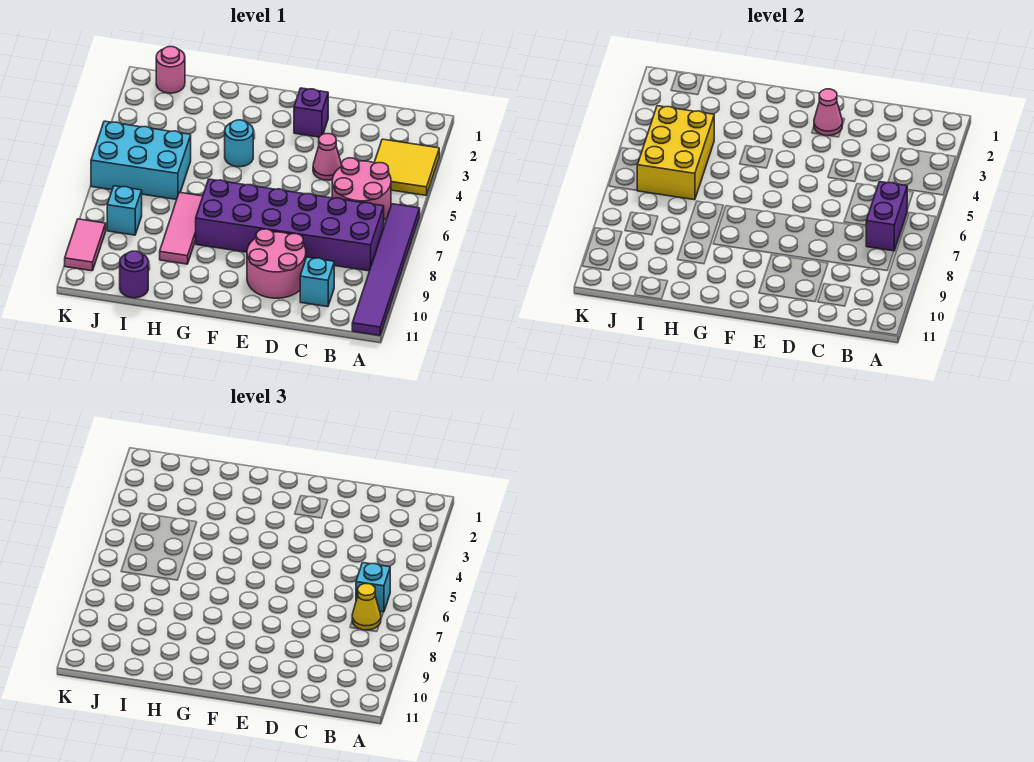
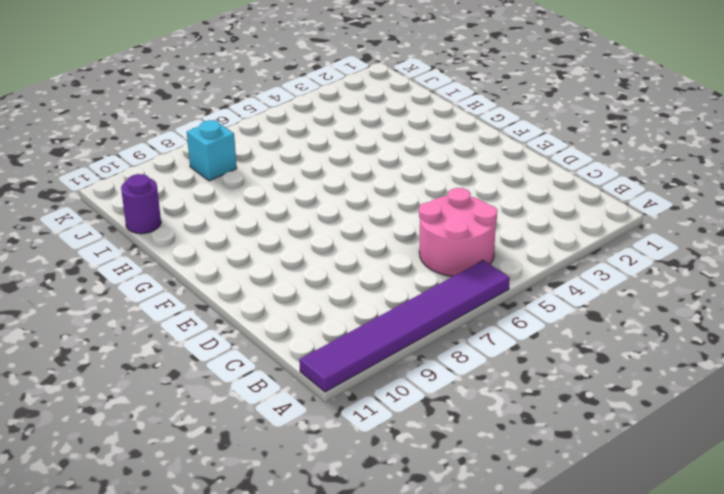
none -> yellow tile A3:B4 level 1
none -> purple brick B7:G8 level 1
none -> cyan brick C10 level 1

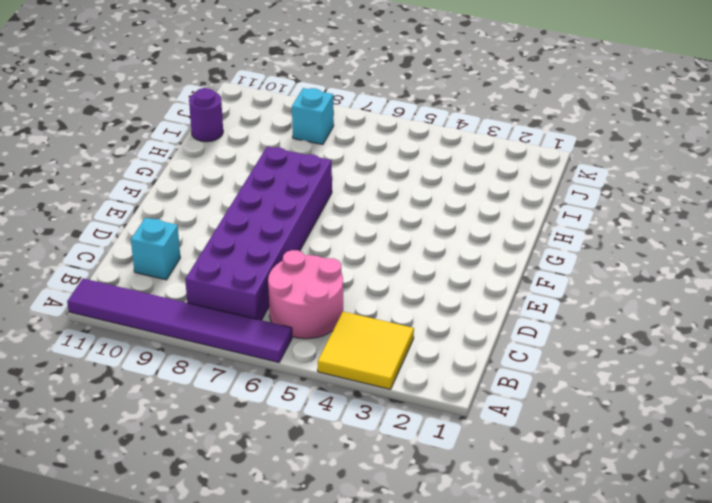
none -> pink cone D4 level 1
none -> pink round brick D9:E10 level 1
none -> purple brick E2 level 1

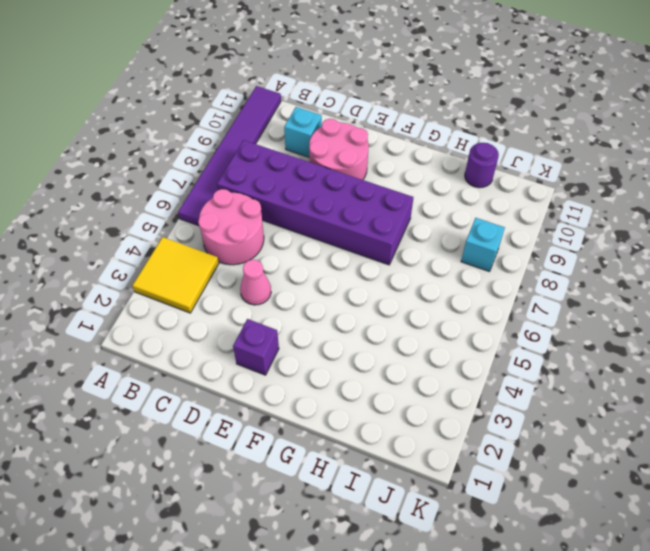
none -> cyan round brick G4 level 1
none -> pink tile H7:H9 level 1
none -> cyan brick I5:K6 level 1

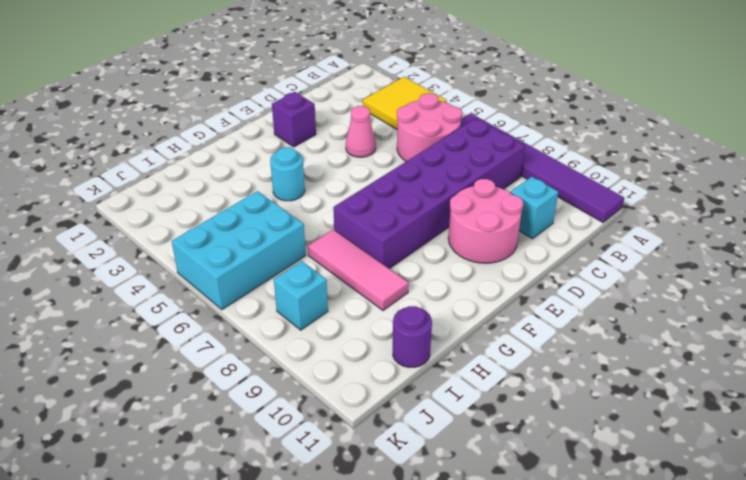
none -> pink round brick J1 level 1
none -> pink tile K9:K10 level 1
none -> purple brick B6:B7 level 2

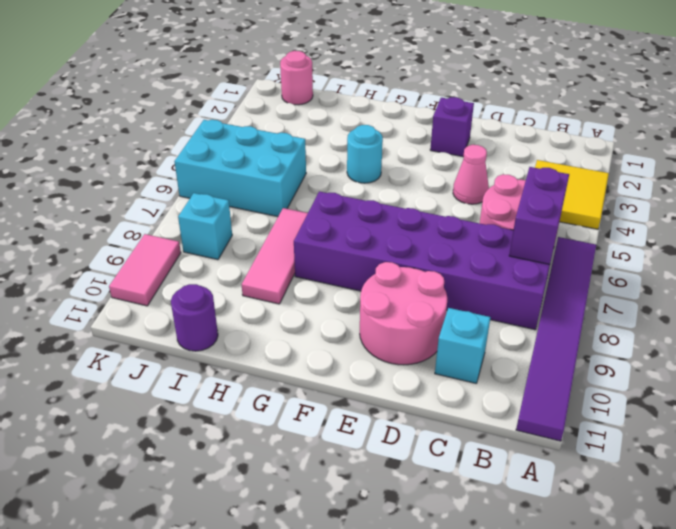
none -> pink cone E2 level 2
none -> yellow brick I4:J6 level 2
none -> cyan brick B6 level 3

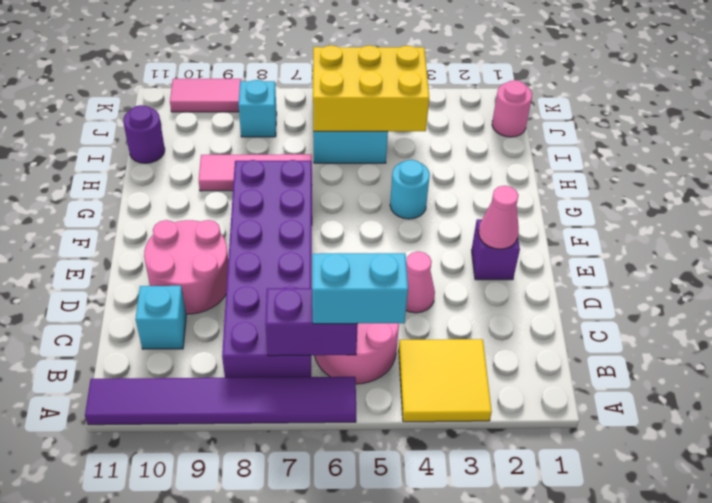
cyan brick B5:B6 level 3 -> cyan brick B6 level 3
none -> yellow cone B7 level 3

